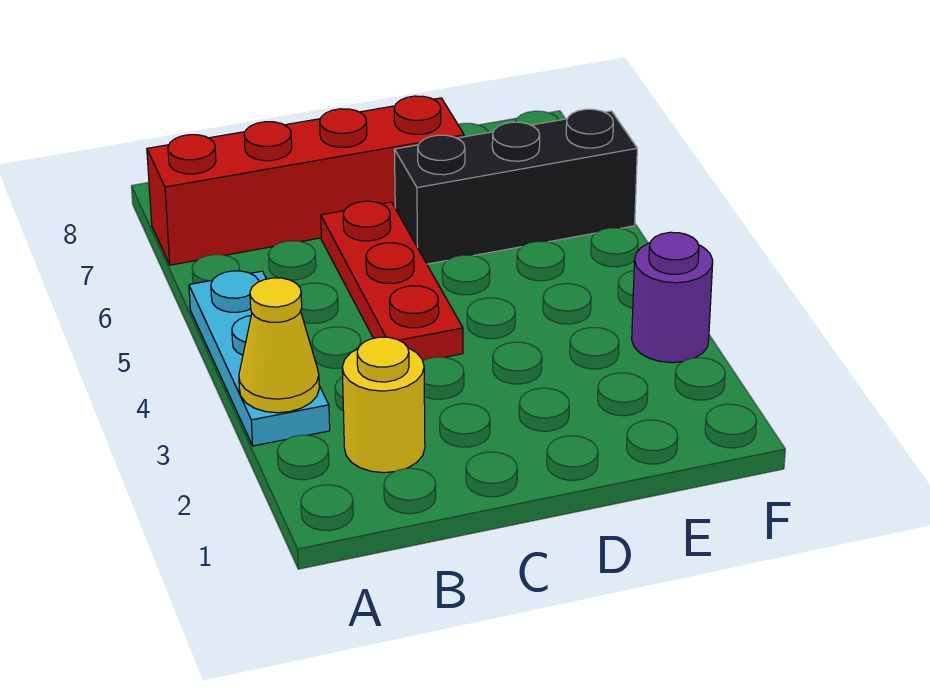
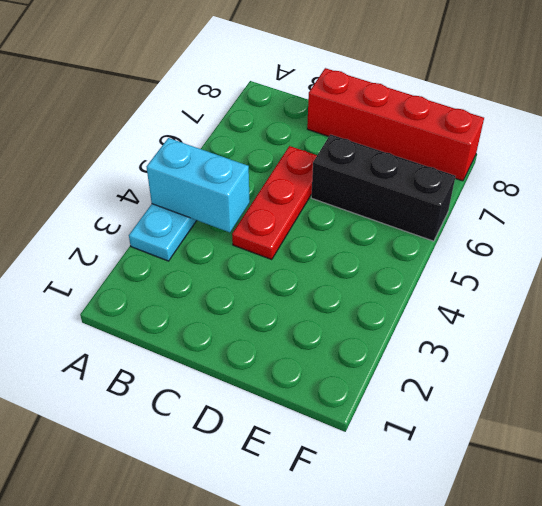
cyan brick A4:B4 level 2 -> none
red brick C8:F8 level 1 -> red brick A7:D7 level 1
none -> yellow round brick B2 level 1
none -> purple round brick F3 level 1

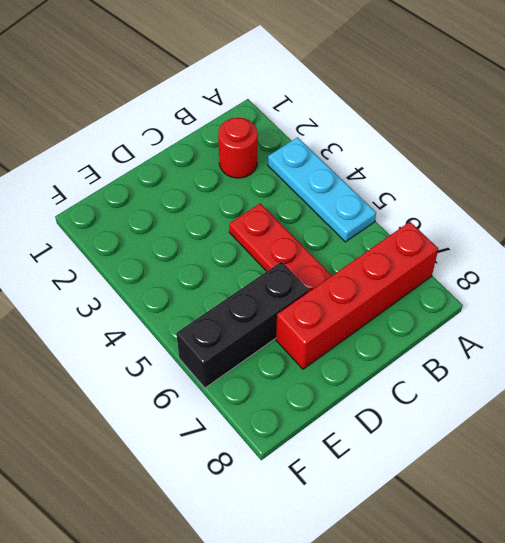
red round brick B2 level 1 -> yellow round brick B2 level 1
none -> purple round brick F3 level 1
none -> yellow cone A3 level 2

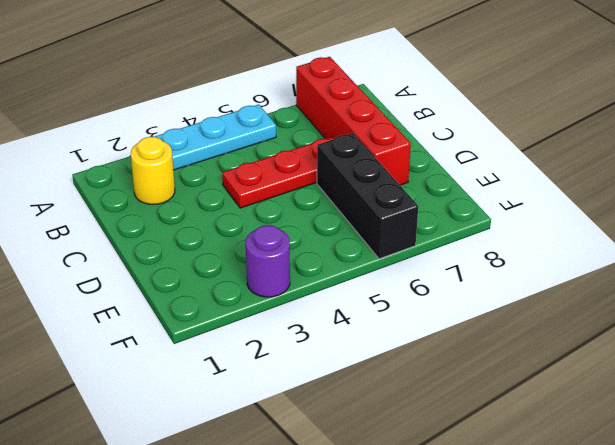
none -> yellow cone A3 level 2

